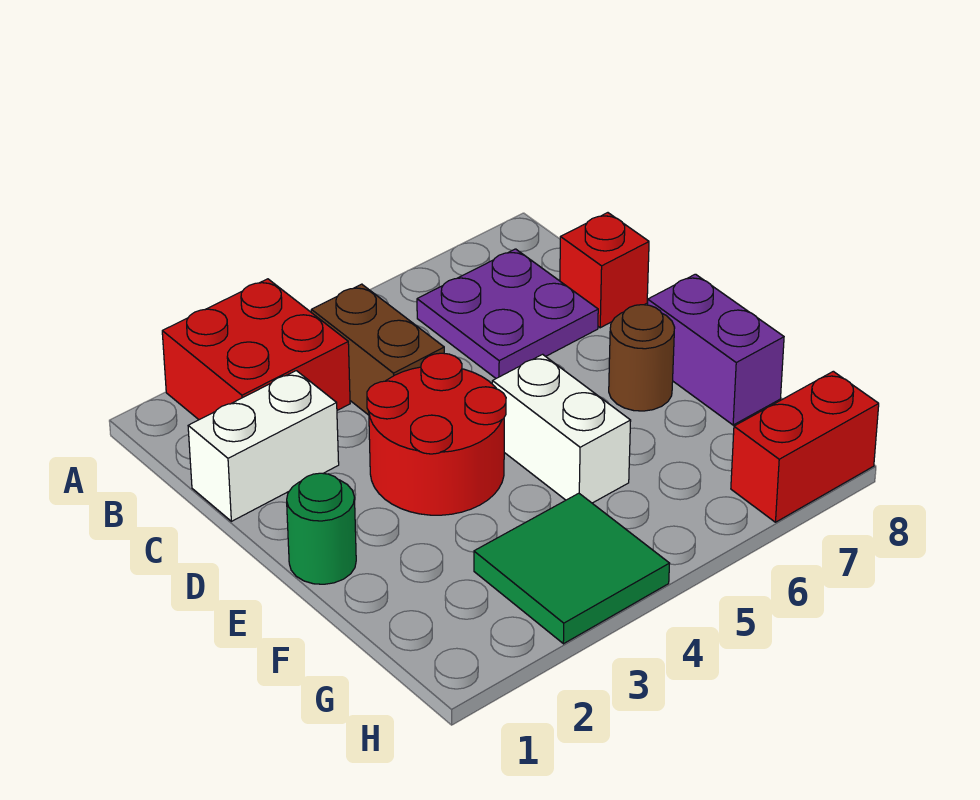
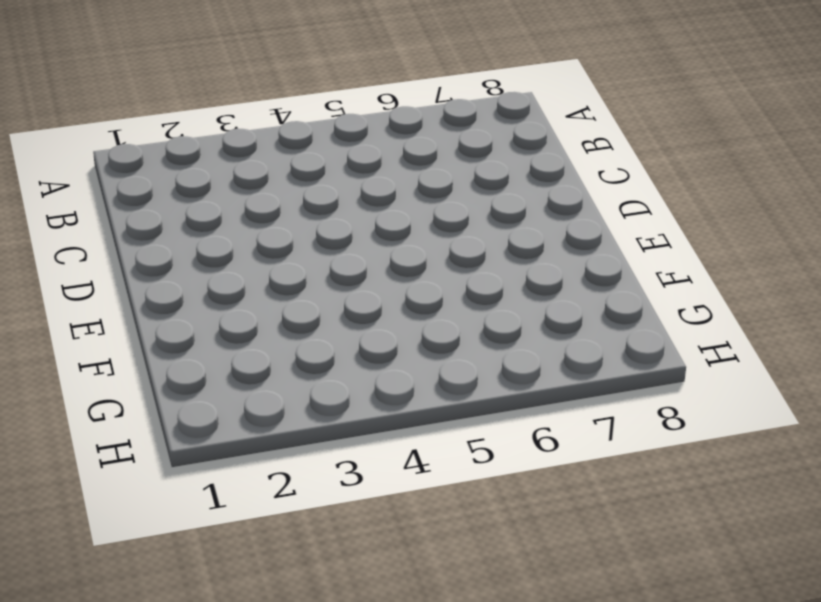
none -> red brick A2:B3 level 1
none -> brown brick B4:C4 level 1
none -> purple plate B6:C7 level 1

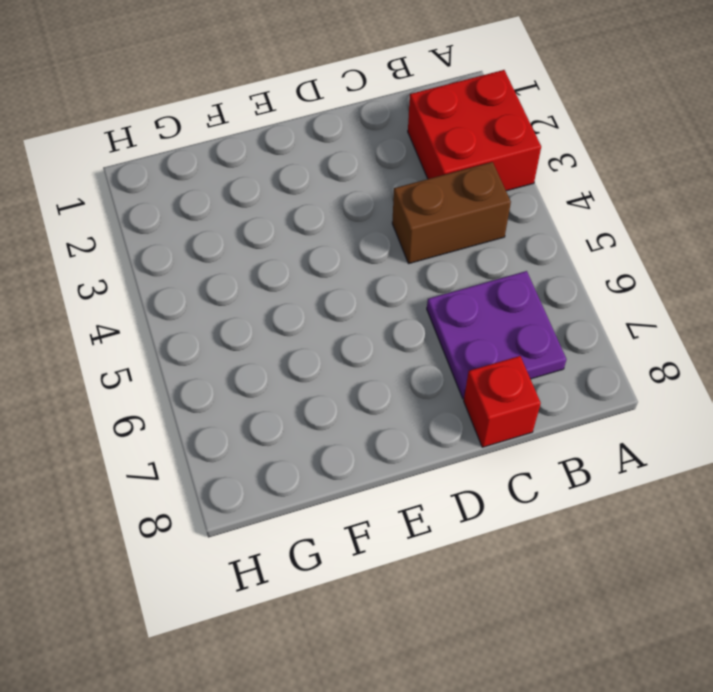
none -> white brick C1:C2 level 1
none -> red round brick D3:E4 level 1
none -> green round brick E1 level 1

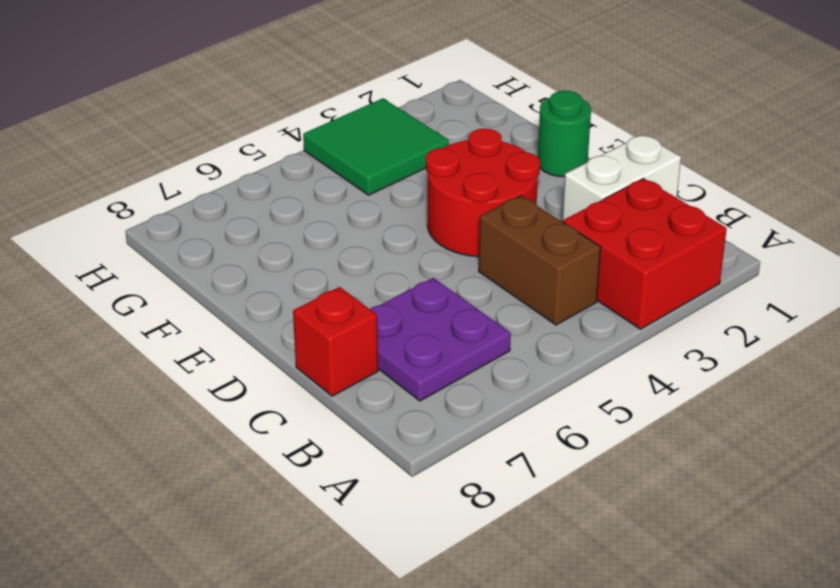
none -> white brick E5:F5 level 1
none -> brown round brick E7 level 1
none -> purple brick E8:F8 level 1

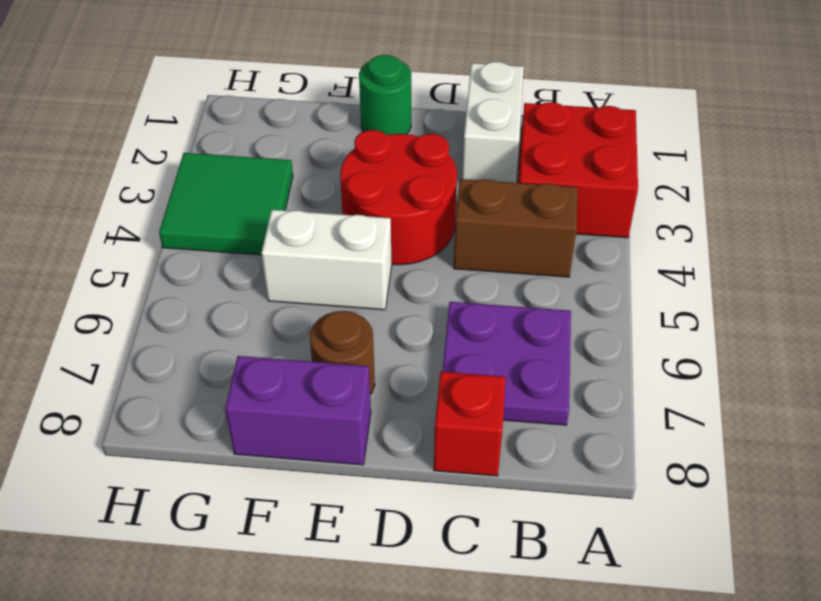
none -> red brick H7:H8 level 1

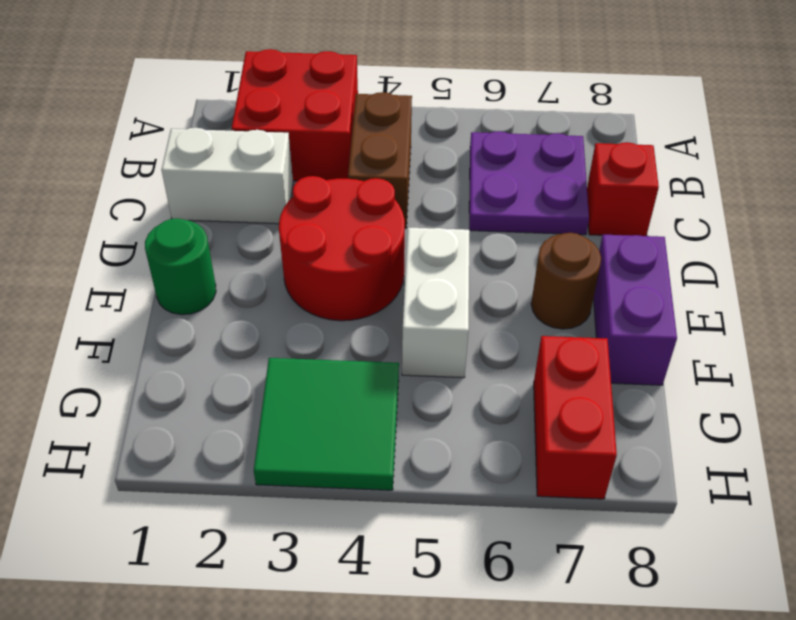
red brick G7:H7 level 1 -> red brick H7:H8 level 1

